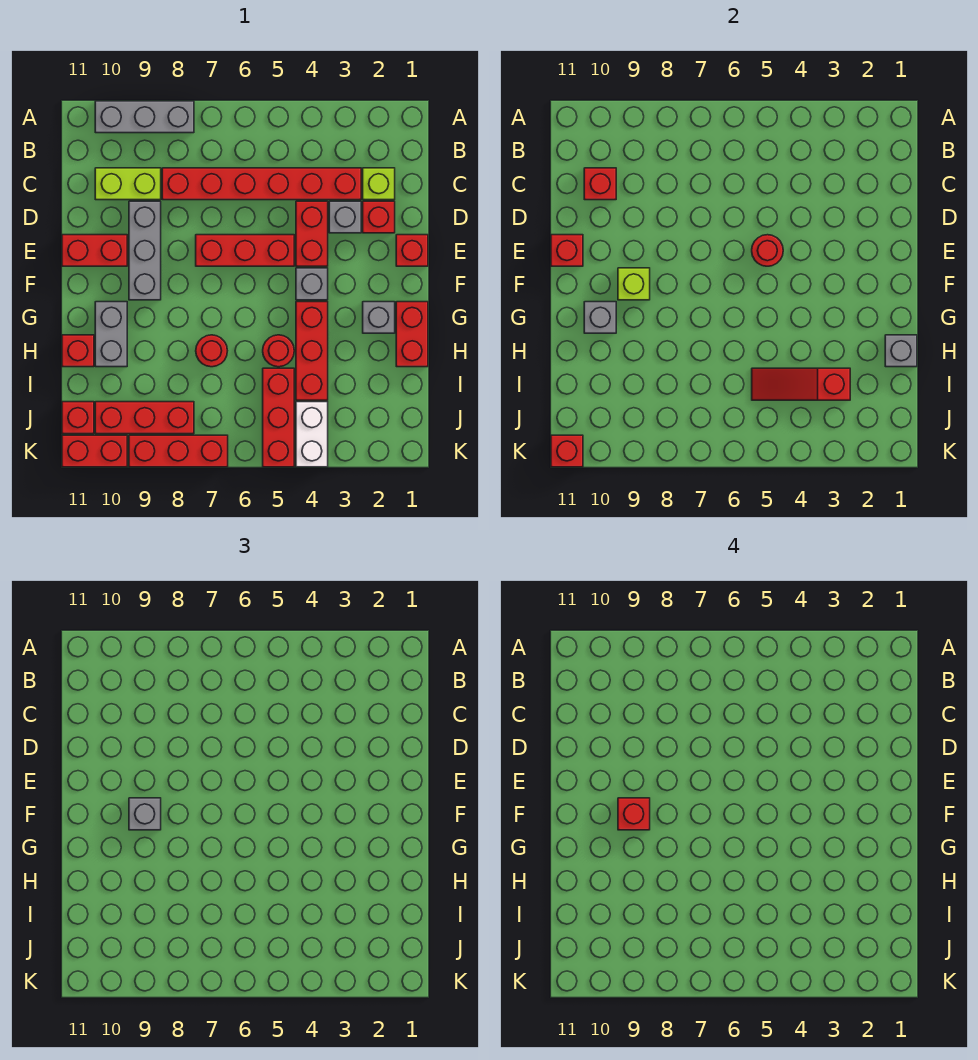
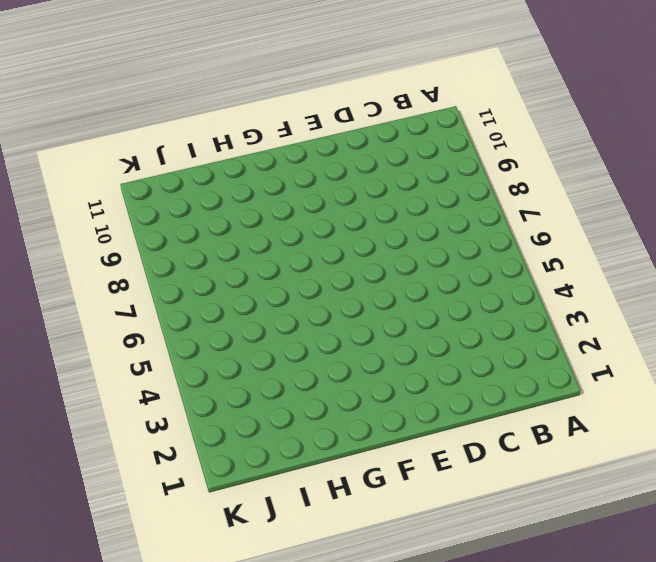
none -> grey brick A8:A10 level 1
none -> lime brick C2 level 1
none -> red brick C3:C8 level 1
none -> lime brick C9:C10 level 1

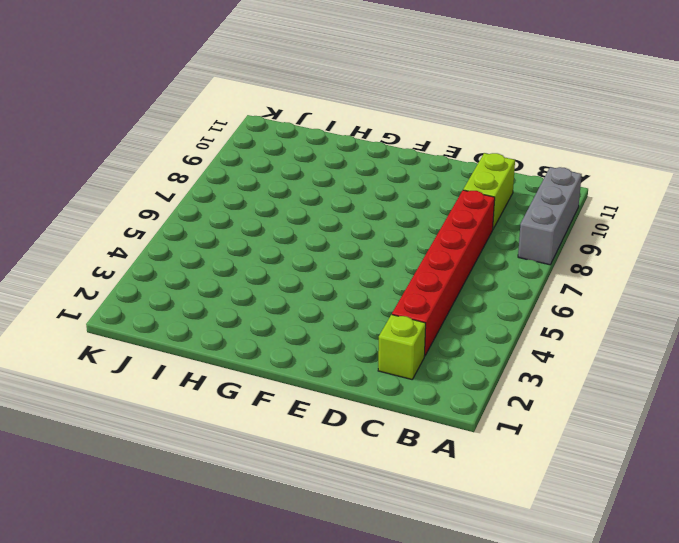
none -> red brick D2 level 1
none -> grey brick D3 level 1
none -> red brick D4:E4 level 1
none -> grey brick D9:F9 level 1

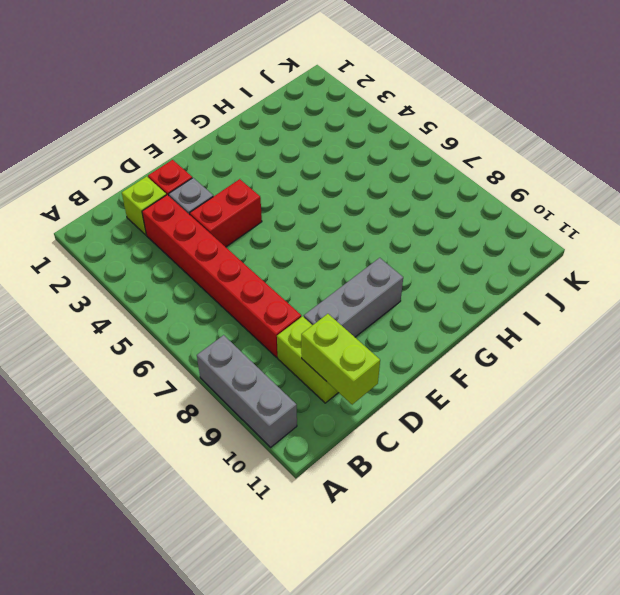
lime brick C10:C11 level 2 -> red brick C10 level 2
none -> red brick E1 level 1
none -> red brick E5:E7 level 1
none -> red brick E10:E11 level 1
none -> grey brick F4 level 1

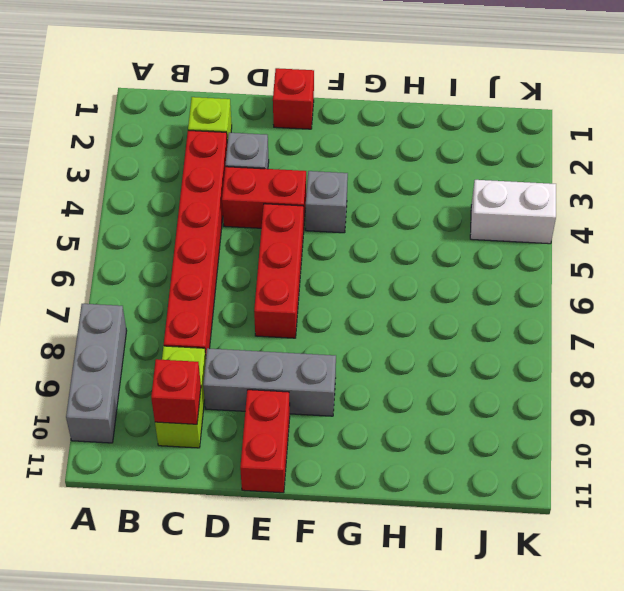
none -> red brick D2 level 1
none -> red brick G1:H1 level 1
none -> grey brick G2 level 1
none -> red brick G4:I4 level 1

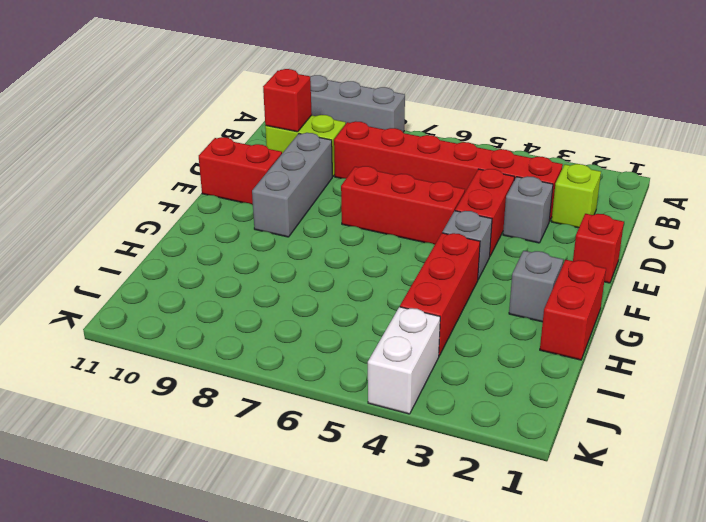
none -> red brick D2 level 1
none -> grey brick G10:H10 level 1
none -> red round brick H5 level 1
none -> red round brick H7 level 1

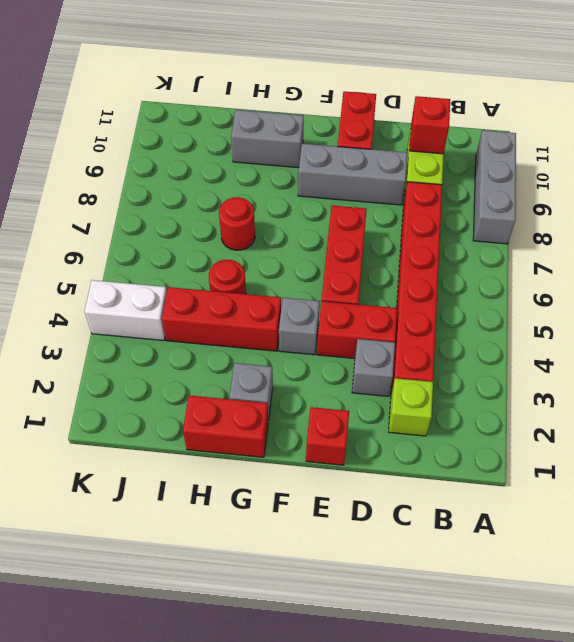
none -> red brick D2 level 1
none -> red brick H11 level 1
none -> red brick I5:K5 level 1
none -> red brick J8:J10 level 1

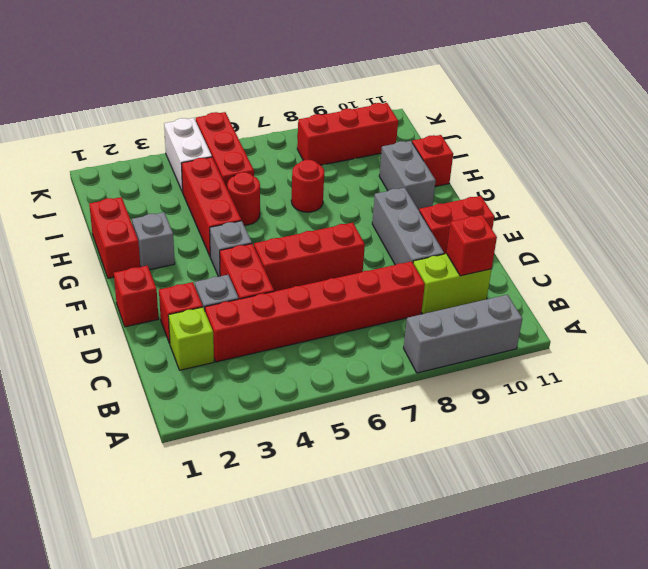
none -> red brick J11 level 1
none -> red brick K7:K9 level 1
none -> red brick K10:K11 level 1
none -> red round brick E5 level 2

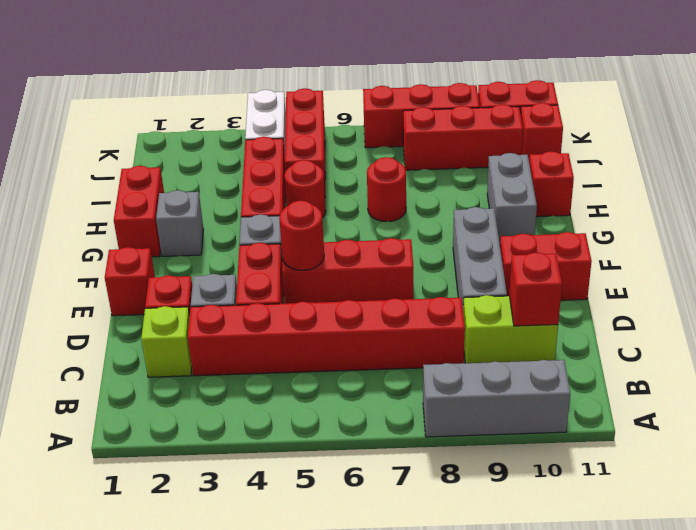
none -> red brick E11 level 2
none -> lime brick F9 level 2
none -> grey brick G10 level 2
none -> grey brick H1 level 2

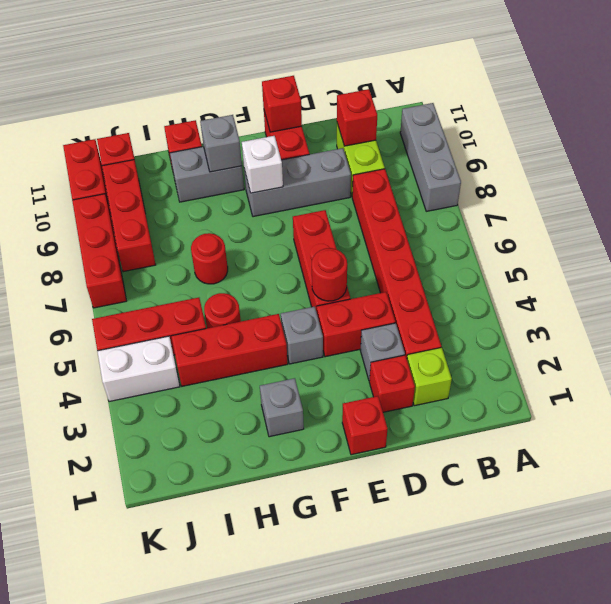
white brick F9 level 2 -> lime brick F9 level 2
none -> red brick G1:H1 level 1
none -> grey brick H1 level 2
none -> red slope I3:I5 level 2 top 3
none -> red brick K11 level 2

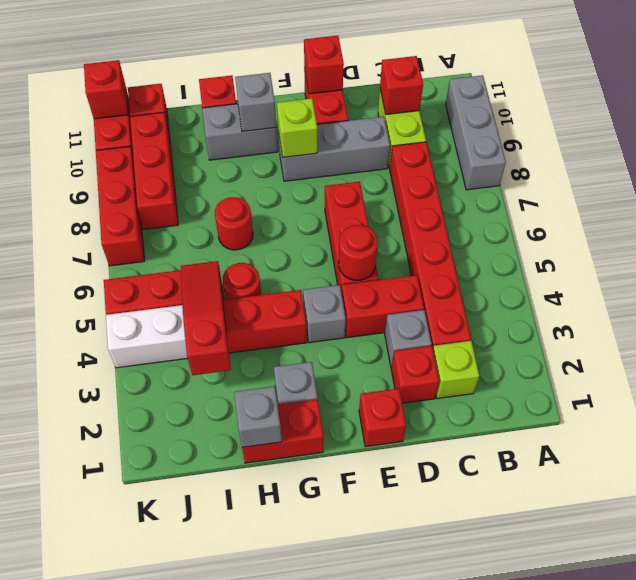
none -> grey brick F9 level 3
none -> red brick F9 level 4

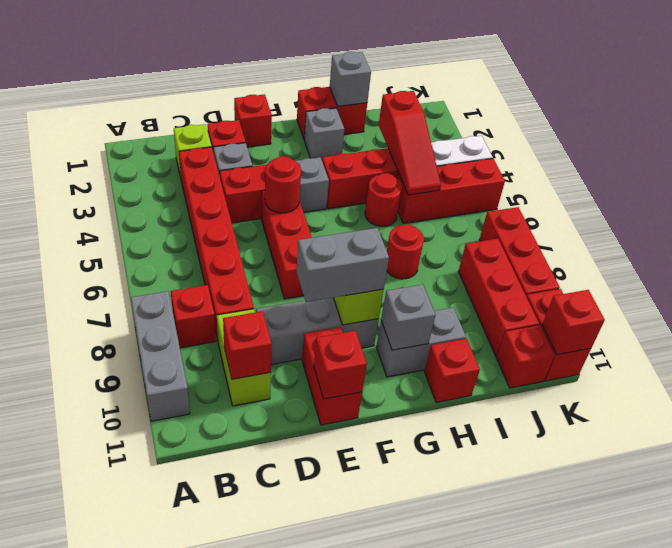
red brick B8 level 1 -> red brick F9 level 4
grey brick E9:F9 level 3 -> grey brick F9 level 3

